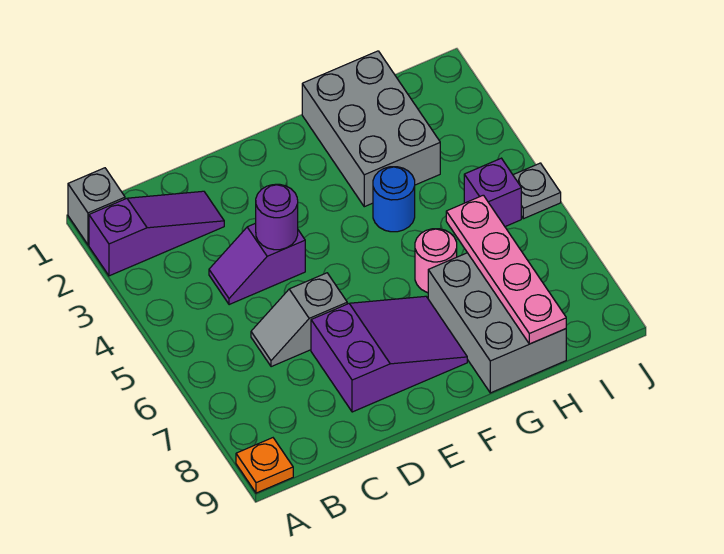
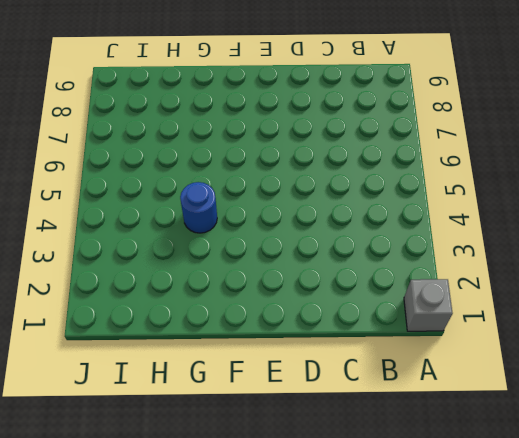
none -> purple slope A2:C2 level 1 top A
none -> orange plate A9 level 1
none -> purple slope C4:D4 level 1 top D

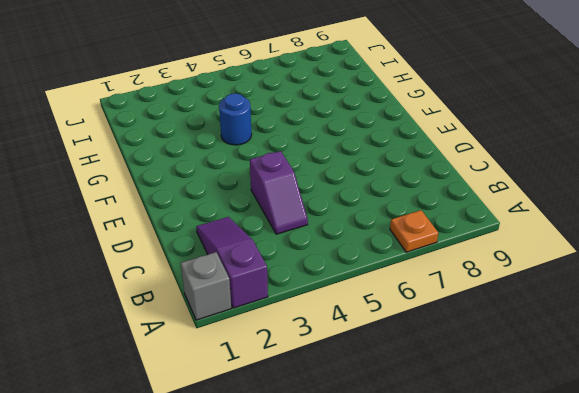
orange plate A7 level 1 -> orange plate A9 level 1
none -> grey slope C6:D6 level 1 top D
none -> purple slope D7:F8 level 1 top D
none -> grey brick G1:H3 level 1

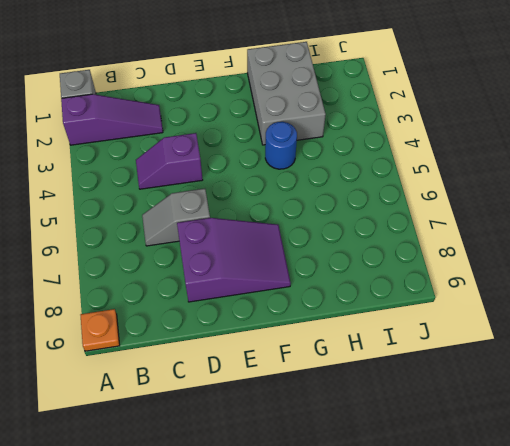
none -> pink round brick G6 level 1
none -> grey brick G7:H9 level 1
none -> purple brick I5 level 1

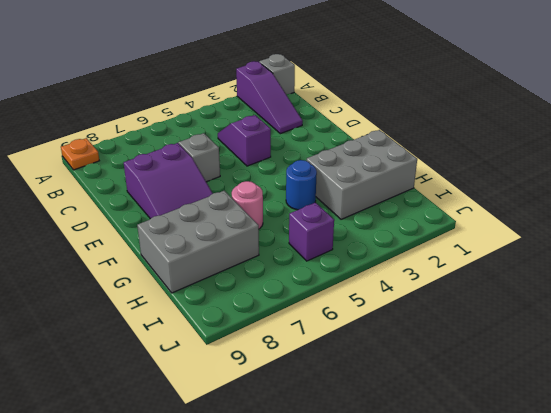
none -> grey plate J5 level 1
none -> purple round brick D4 level 2
none -> pink plate H6:H9 level 2

